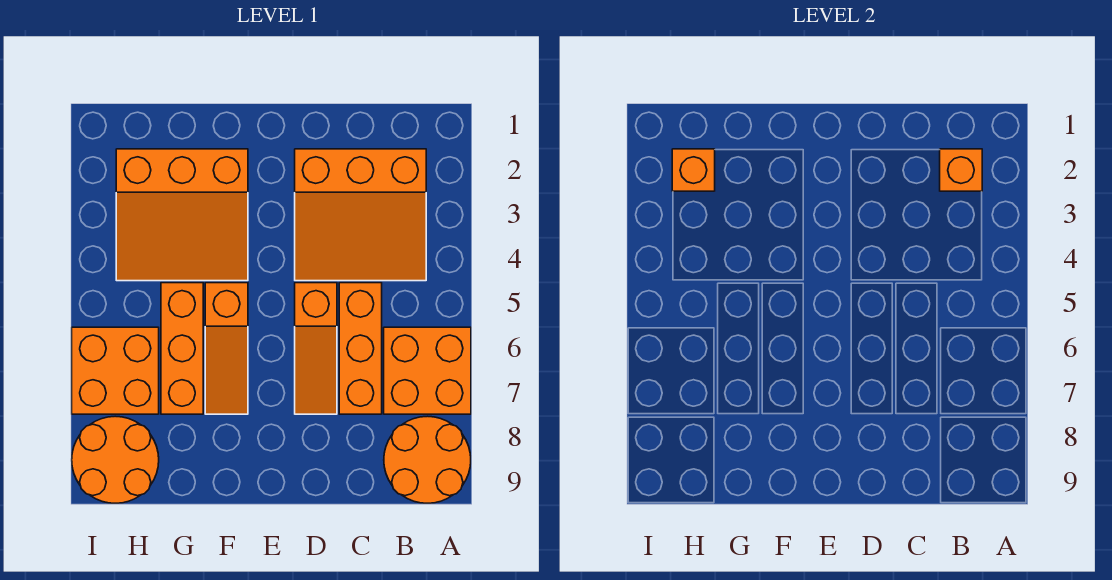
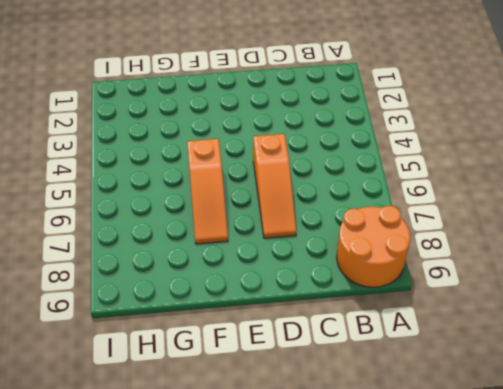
none -> orange brick A6:B7 level 1
none -> orange slope B2:D4 level 1 top 2
none -> orange brick C5:C7 level 1

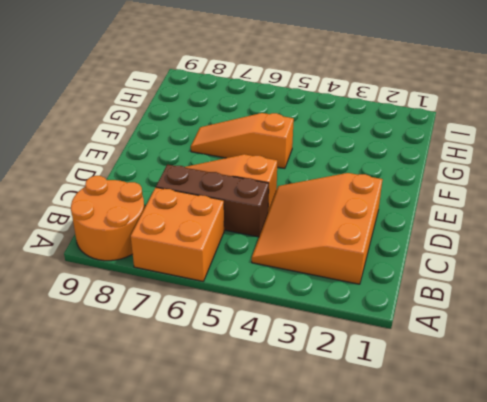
brown brick C5:C7 level 1 -> orange brick C5:C7 level 1
none -> orange slope F2:H4 level 1 top 2
none -> orange brick G5:G7 level 1
none -> orange brick H6:I7 level 1

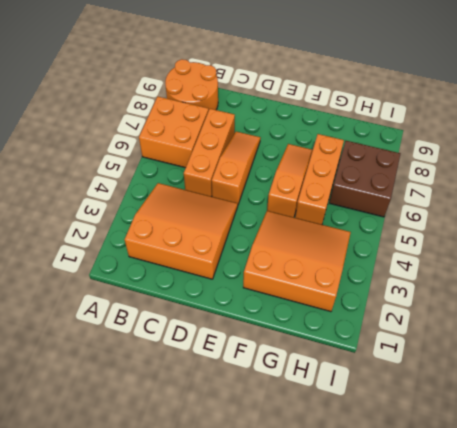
brown brick H6:I7 level 1 -> orange brick H6:I7 level 1
none -> orange round brick H8:I9 level 1
none -> orange brick B2 level 2
none -> orange brick H2 level 2

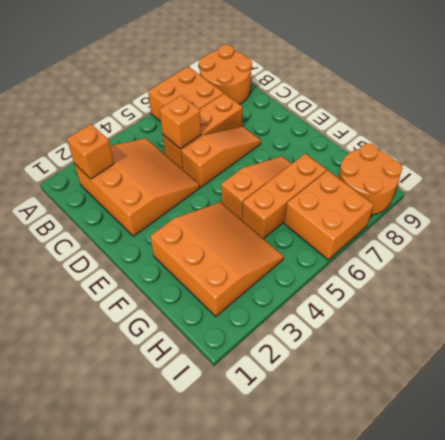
orange brick C5 level 2 -> orange brick H2 level 2

